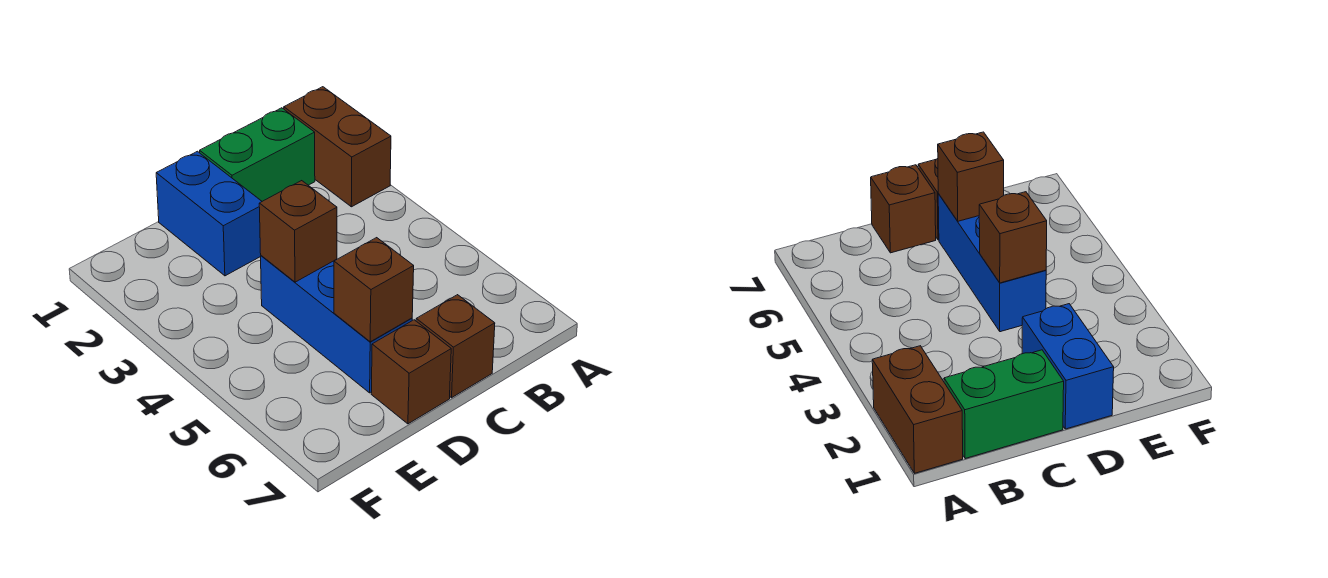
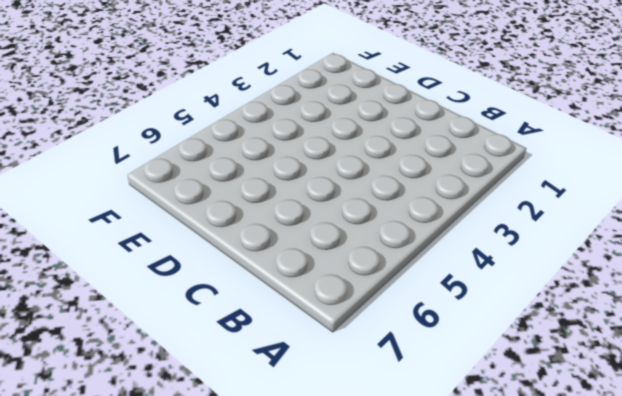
none -> brown brick A1:A2 level 1
none -> green brick B1:C1 level 1

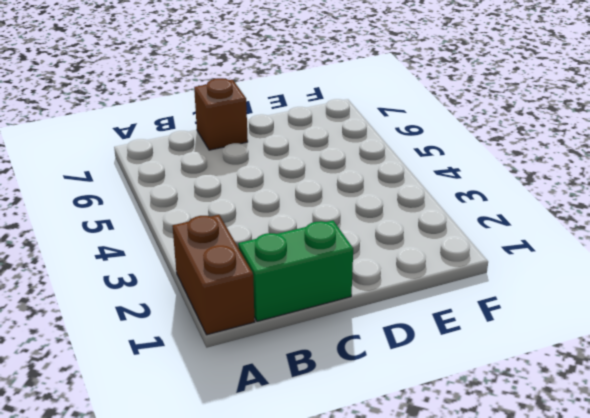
none -> blue brick D1:D2 level 1
none -> blue brick D4:D6 level 1

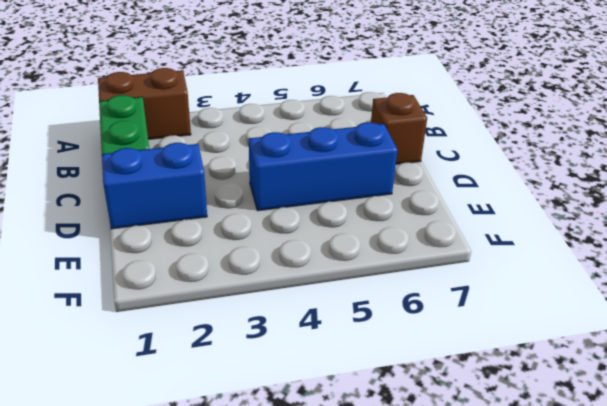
none -> brown brick D7 level 1
none -> brown brick D4 level 2

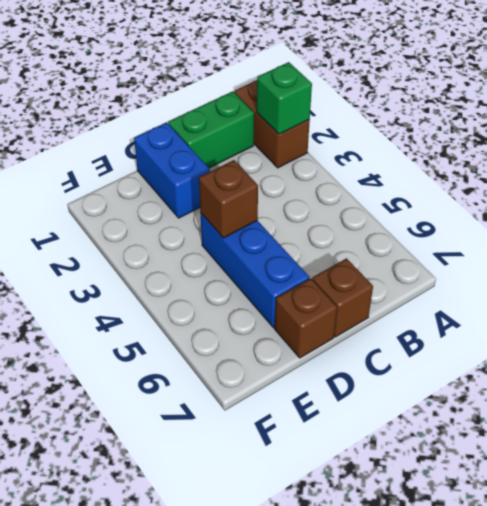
green brick A2 level 2 -> none
none -> brown brick D6 level 2

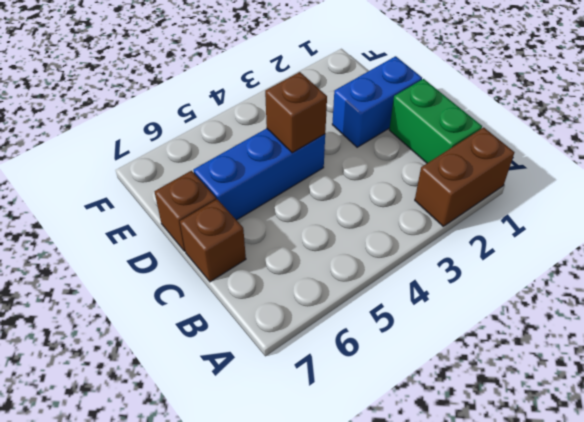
none -> brown brick D6 level 2

